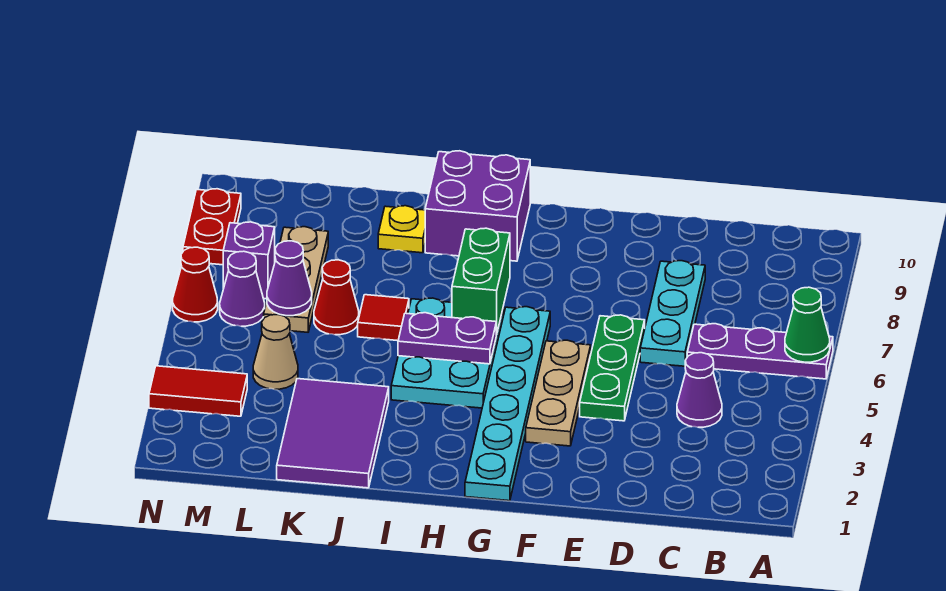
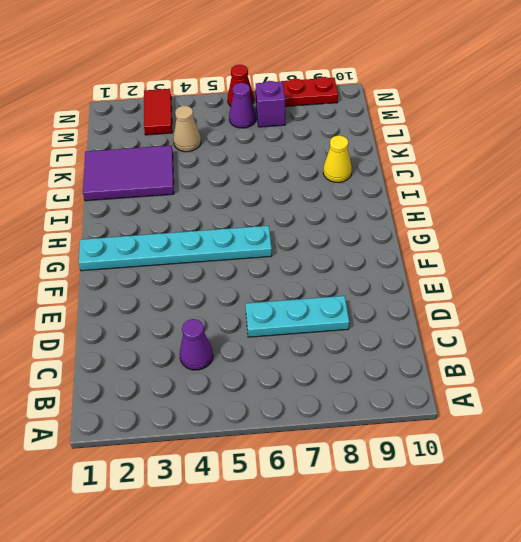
yellow cone J9 level 1 -> yellow plate J9 level 1
none -> purple plate A6:C6 level 1
none -> green plate E4:E6 level 1
none -> tan plate F3:F5 level 1

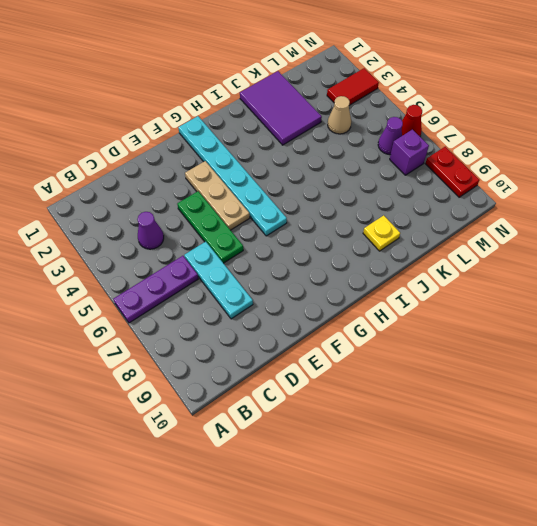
none -> cyan plate H4:I6 level 1
none -> purple brick H9:I10 level 1
none -> red tile J6 level 1

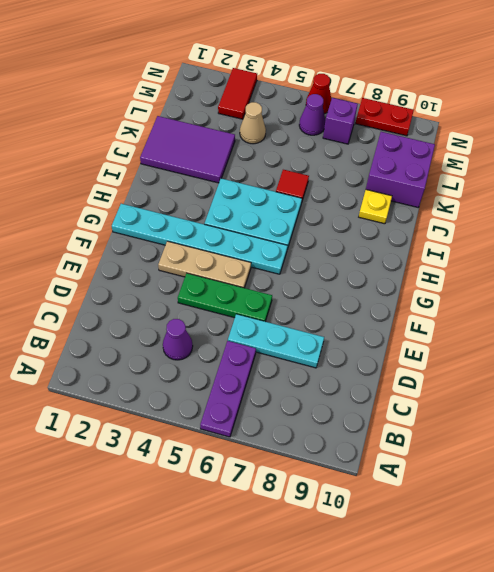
purple brick K9:L10 level 1 -> purple brick H9:I10 level 1
none -> red cone K6 level 1
none -> tan plate L6:L8 level 1
none -> green cone A6 level 2

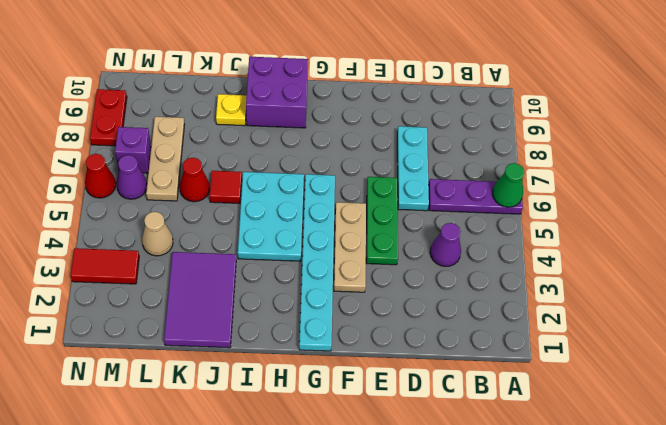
none -> purple plate H5:I5 level 2
none -> green brick H6:H7 level 2
none -> purple cone L6 level 2

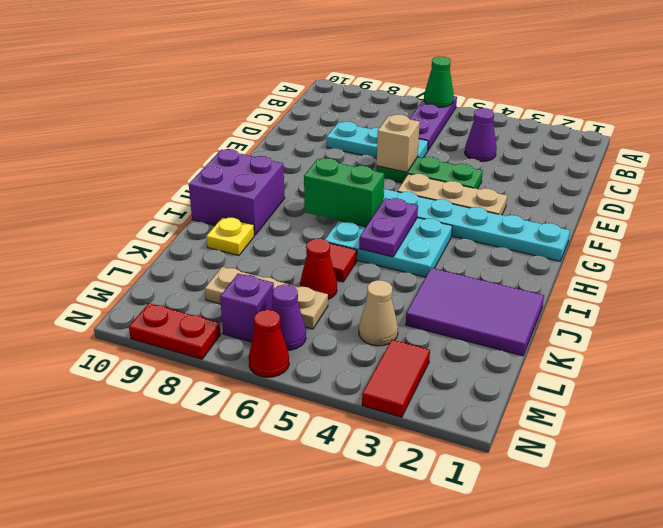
tan brick E6 level 2 -> none
none -> purple cone L6 level 2

